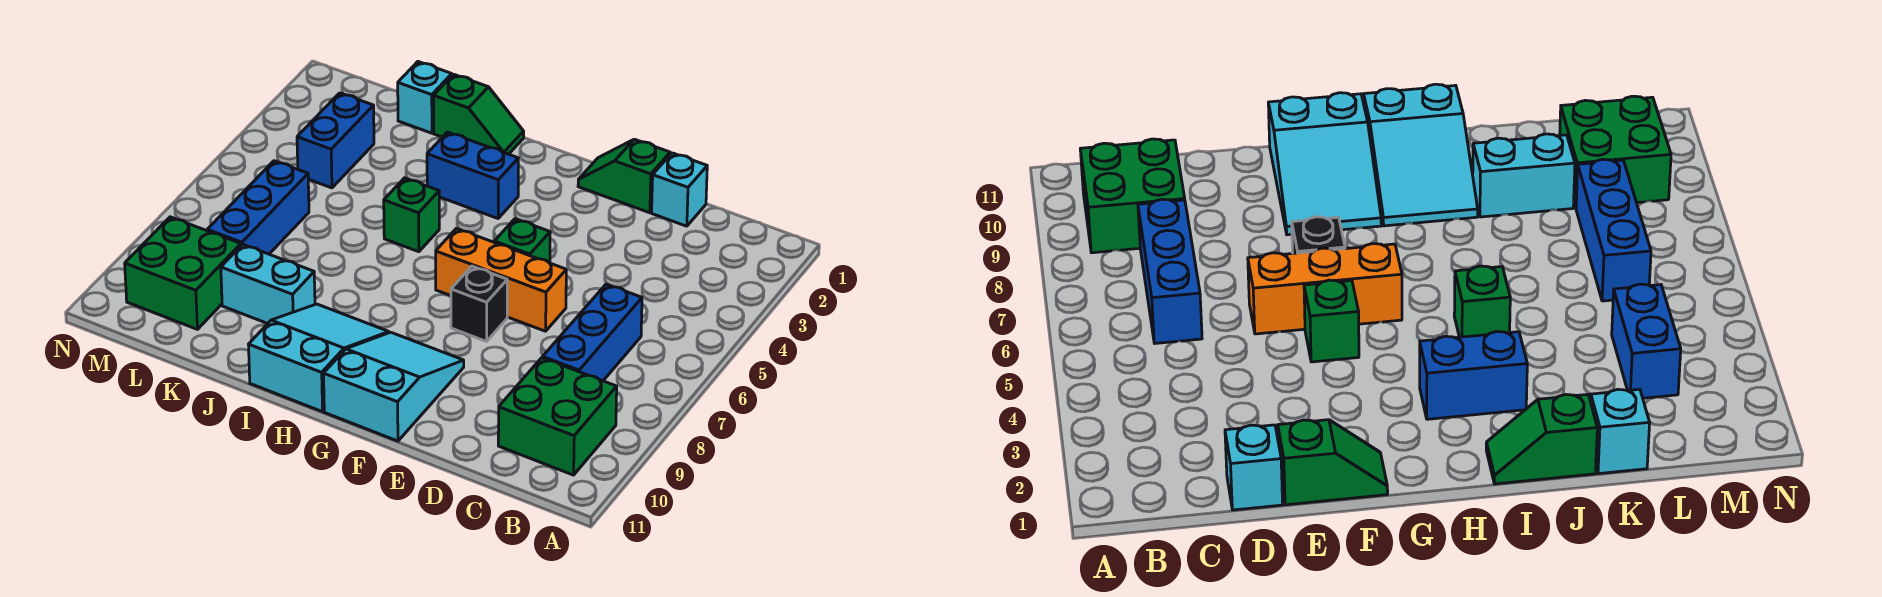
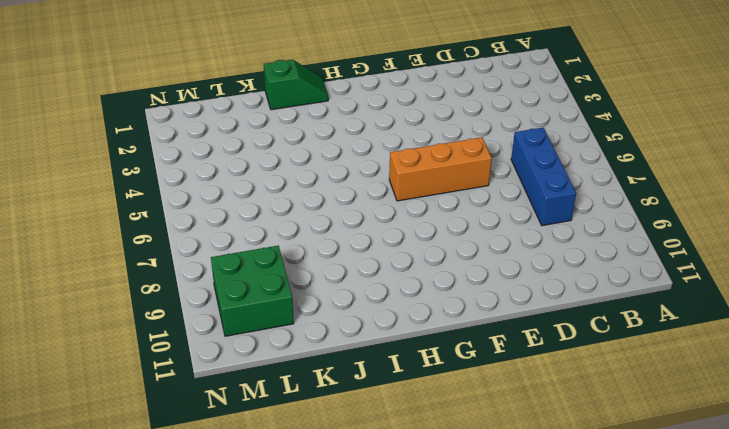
none -> green brick B9:C10 level 1
none -> cyan brick D1 level 1
none -> green slope E1:F1 level 1 top E

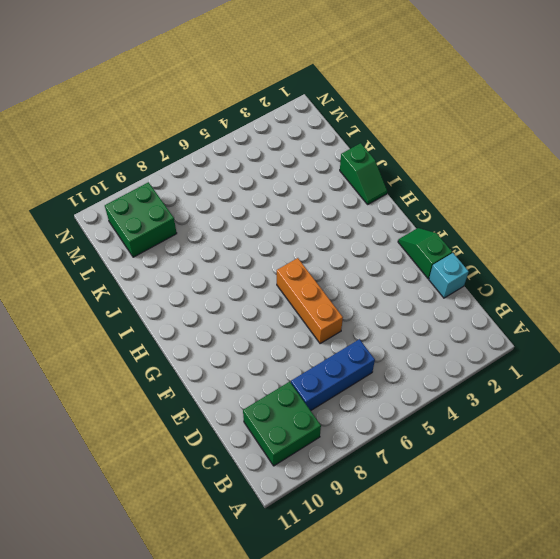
none -> green brick F5 level 1
none -> black brick F7 level 1
none -> cyan slope F9:G11 level 1 top 11

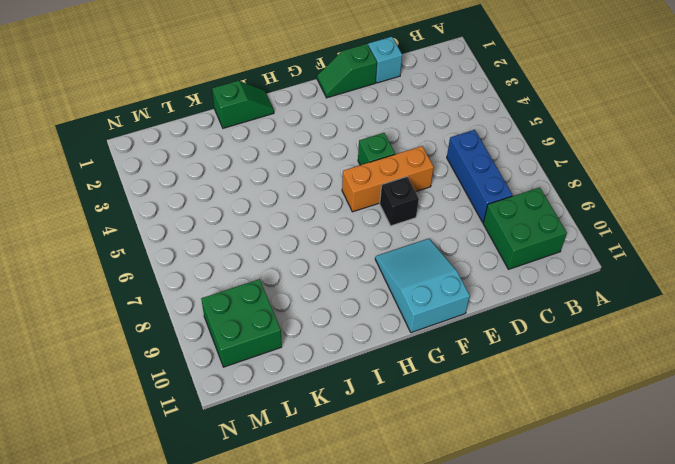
none -> blue brick H3:I3 level 1
none -> cyan slope H9:I11 level 1 top 11
none -> green brick I5 level 1

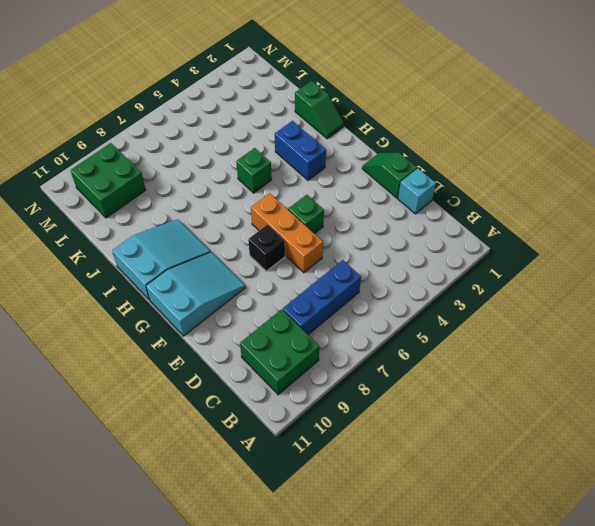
none -> cyan brick J9:K9 level 1
none -> cyan brick K1 level 1
none -> blue brick L3:L4 level 1

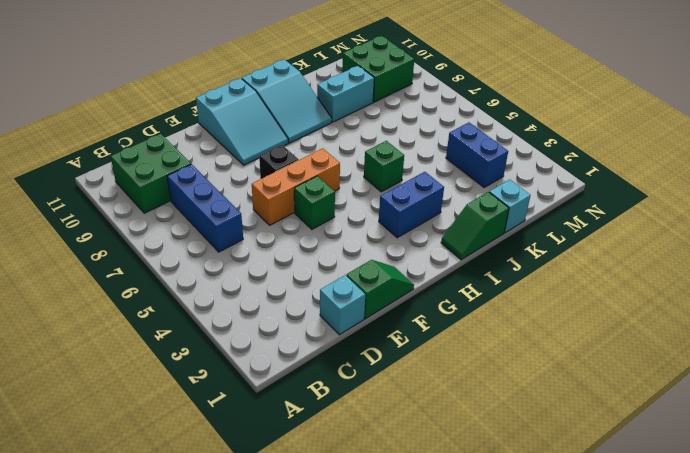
none -> blue brick L6:L8 level 1

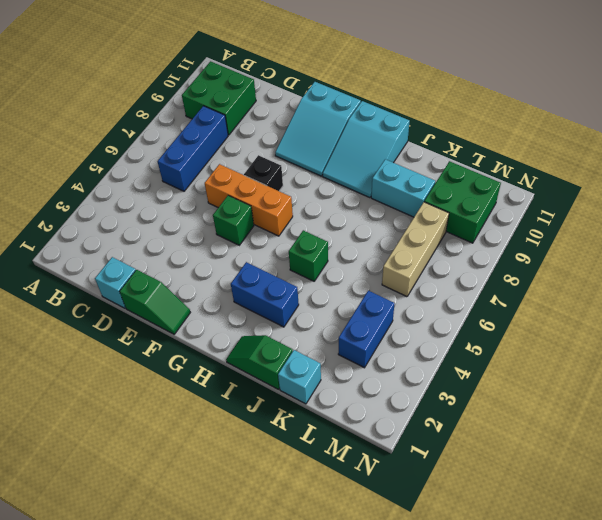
tan brick L6:L8 level 1 -> blue brick L6:L8 level 1

